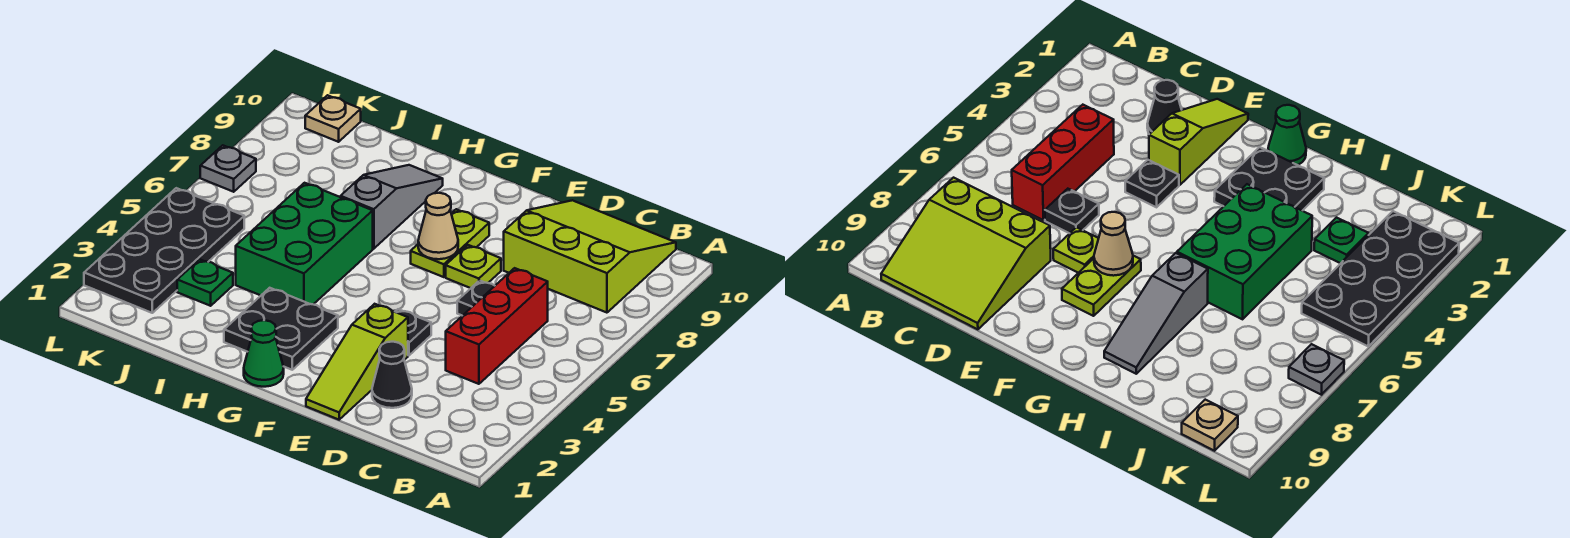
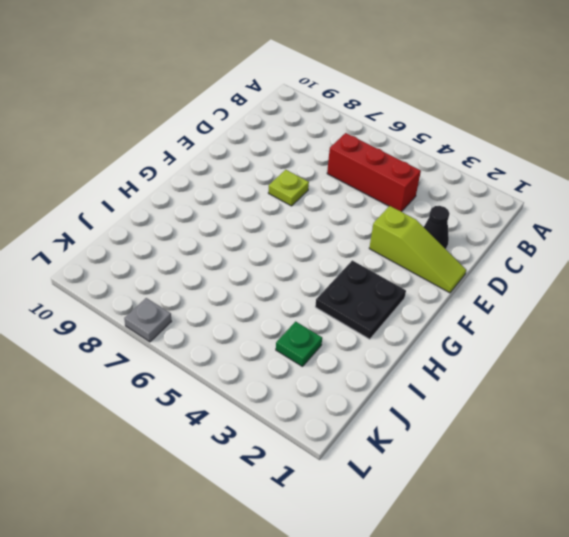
none -> lime slope B8:D10 level 1 top 8
none -> black plate D6 level 1
none -> black plate E4 level 1

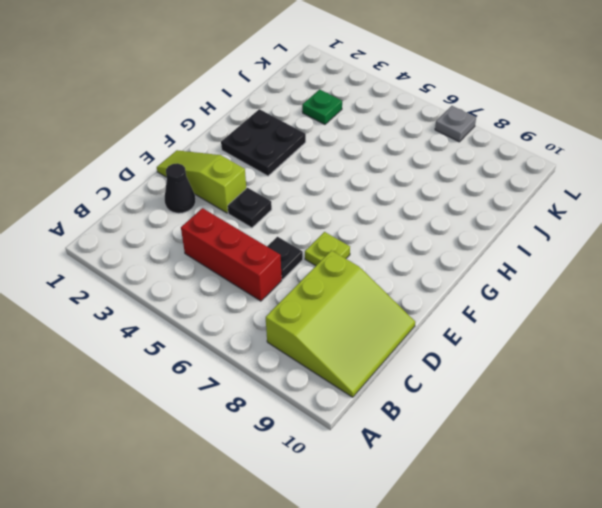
none -> lime plate F7:F8 level 1
none -> green cone G1 level 1
none -> green brick H4:I6 level 1

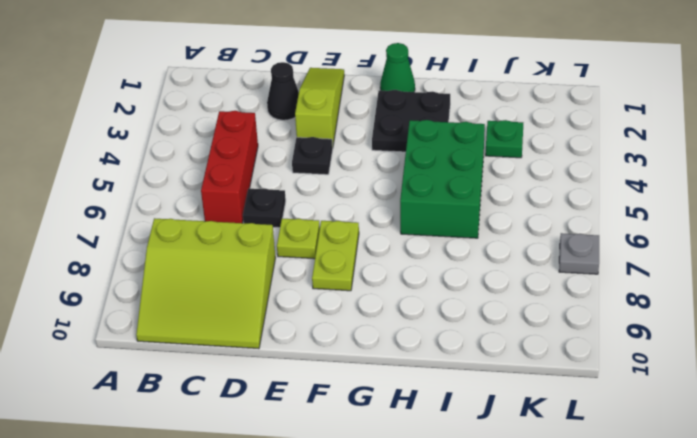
none -> grey slope H7:H9 level 1 top 7
none -> black plate K2:L5 level 1
none -> tan plate K10 level 1

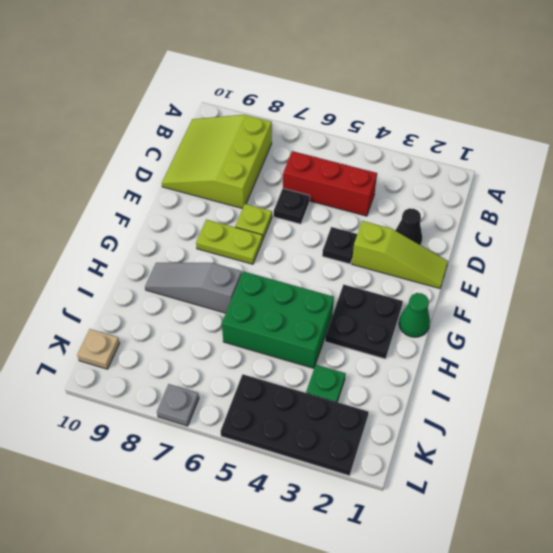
none -> tan cone F7 level 2

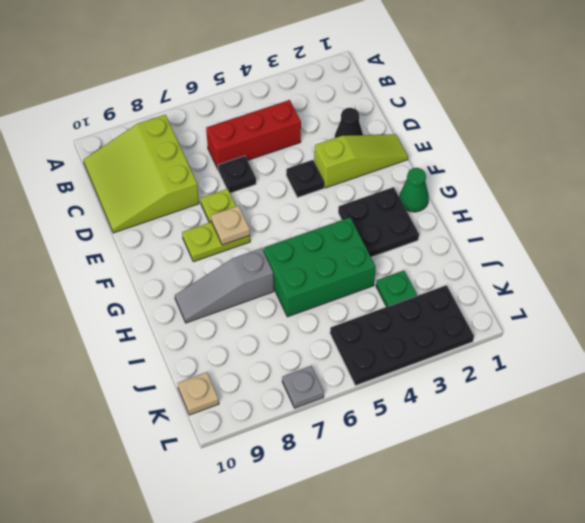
tan plate F7 level 2 -> tan cone F7 level 2

